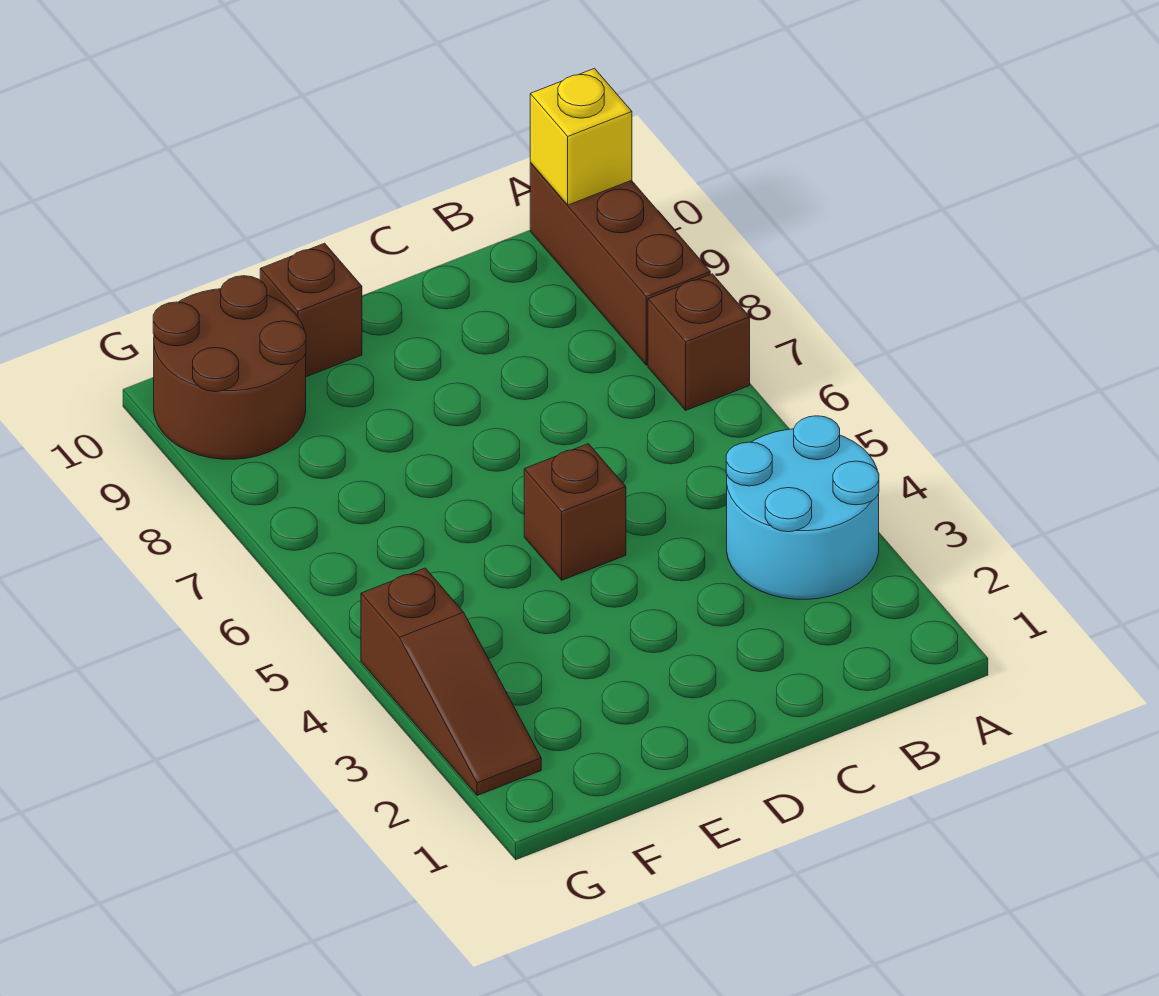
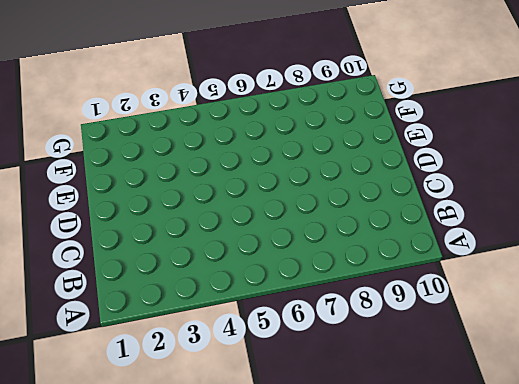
none -> cyan round brick A3:B4 level 1
none -> brown brick A7 level 1

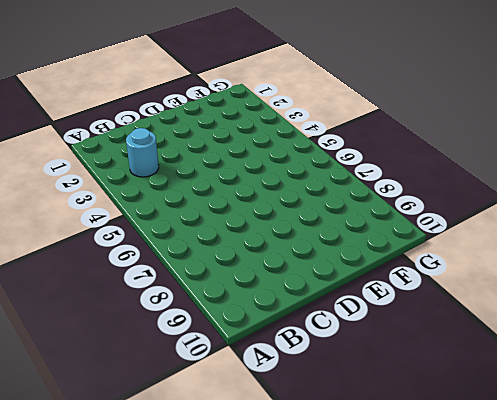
cyan round brick B3 level 1 -> cyan round brick A3:B4 level 1
none -> brown brick A7 level 1
none -> brown brick A8:A10 level 1

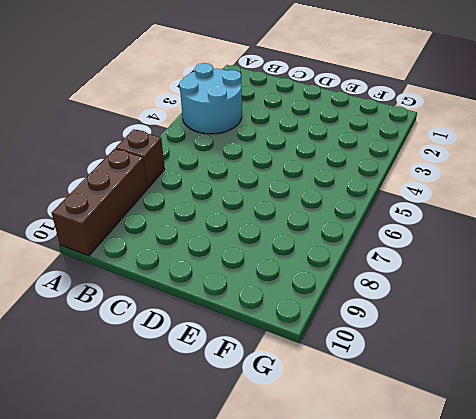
none -> brown brick D5 level 1
none -> brown brick E10 level 1

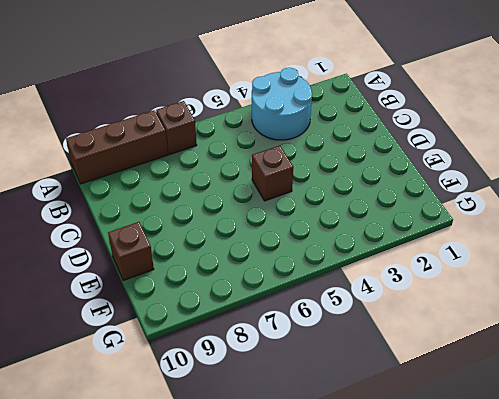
none -> brown round brick F9:G10 level 1
none -> brown slope G2:G4 level 1 top 4

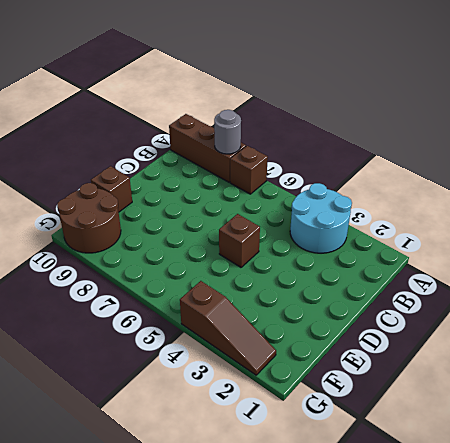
grey round brick A8 level 2 -> none
none -> yellow brick A10 level 2

